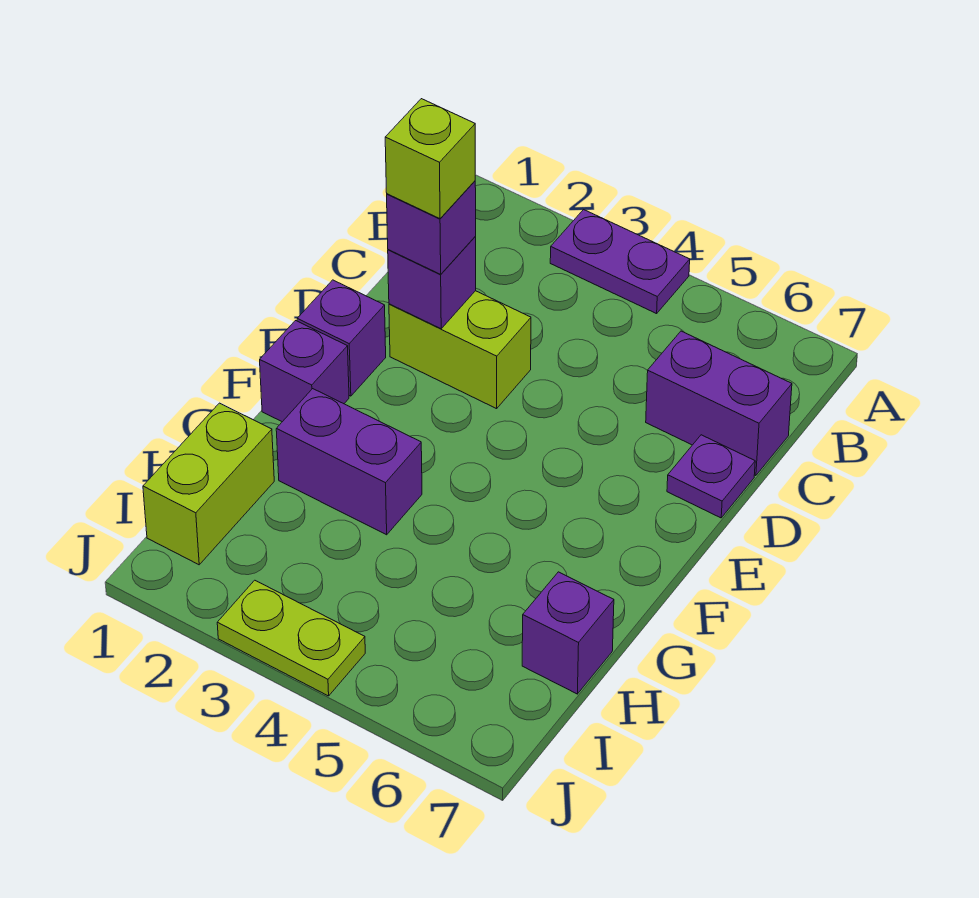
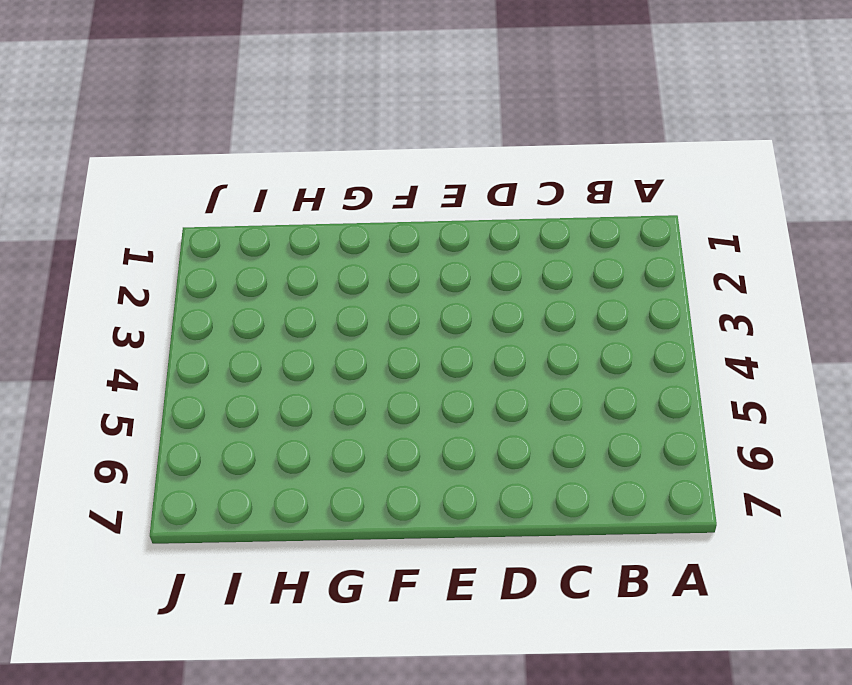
none -> purple plate A3:A4 level 1
none -> purple brick C6:C7 level 1
none -> lime brick D2:D3 level 1

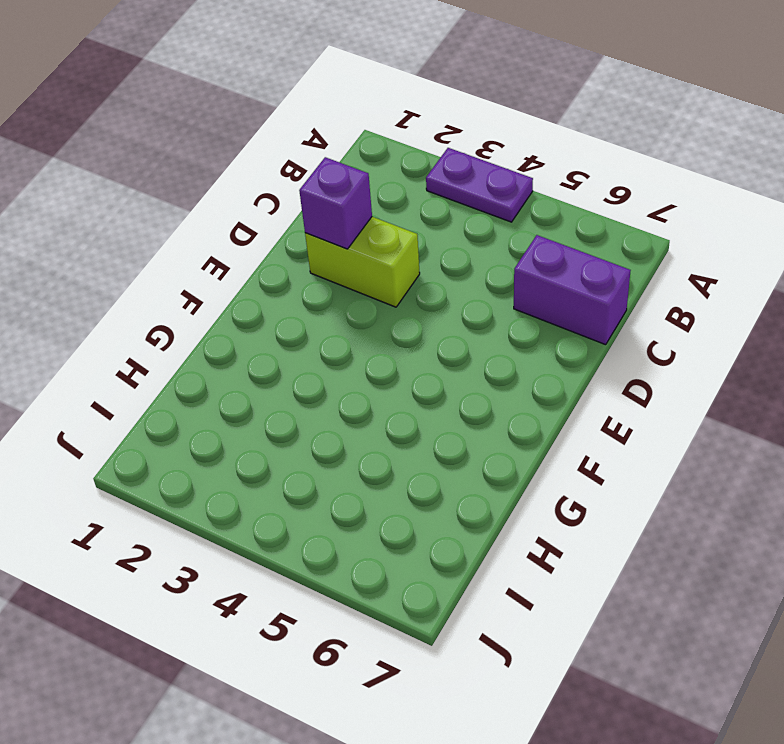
none -> purple plate D7 level 1
none -> purple brick E1 level 1
none -> purple brick F1 level 1

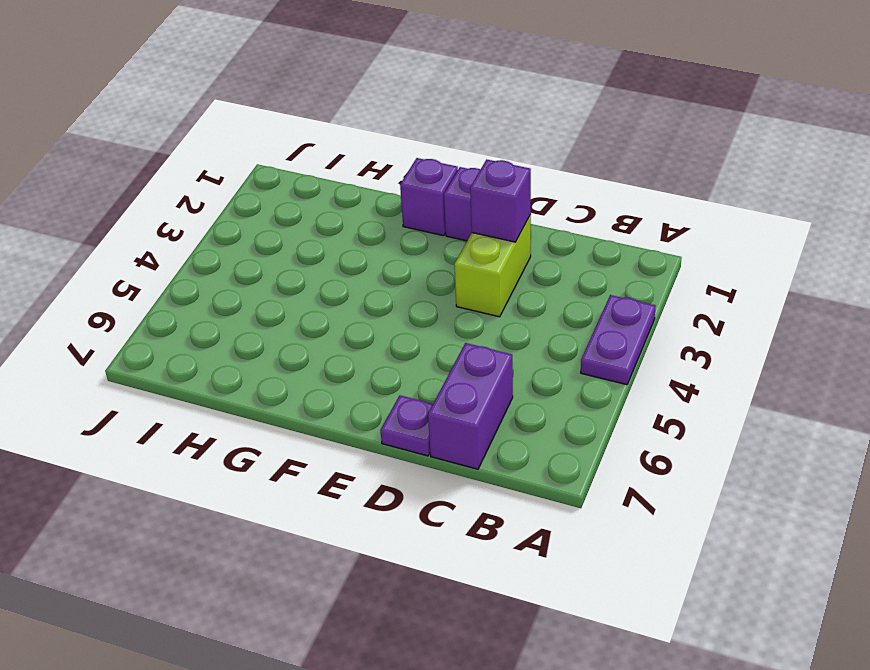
none -> purple brick G2:G3 level 1
none -> lime brick H1:I1 level 1
none -> purple brick H7 level 1

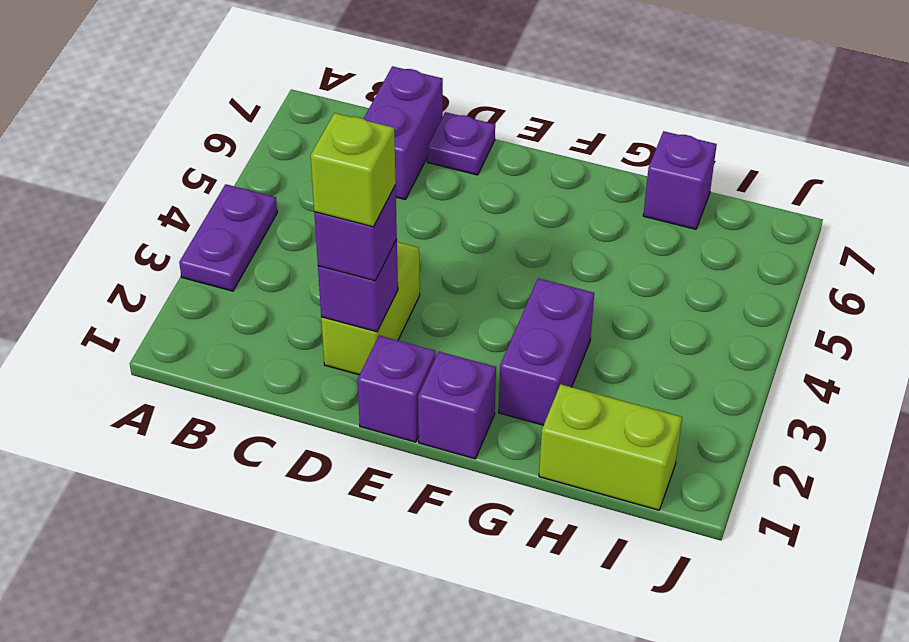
none -> lime plate J3:J4 level 1

